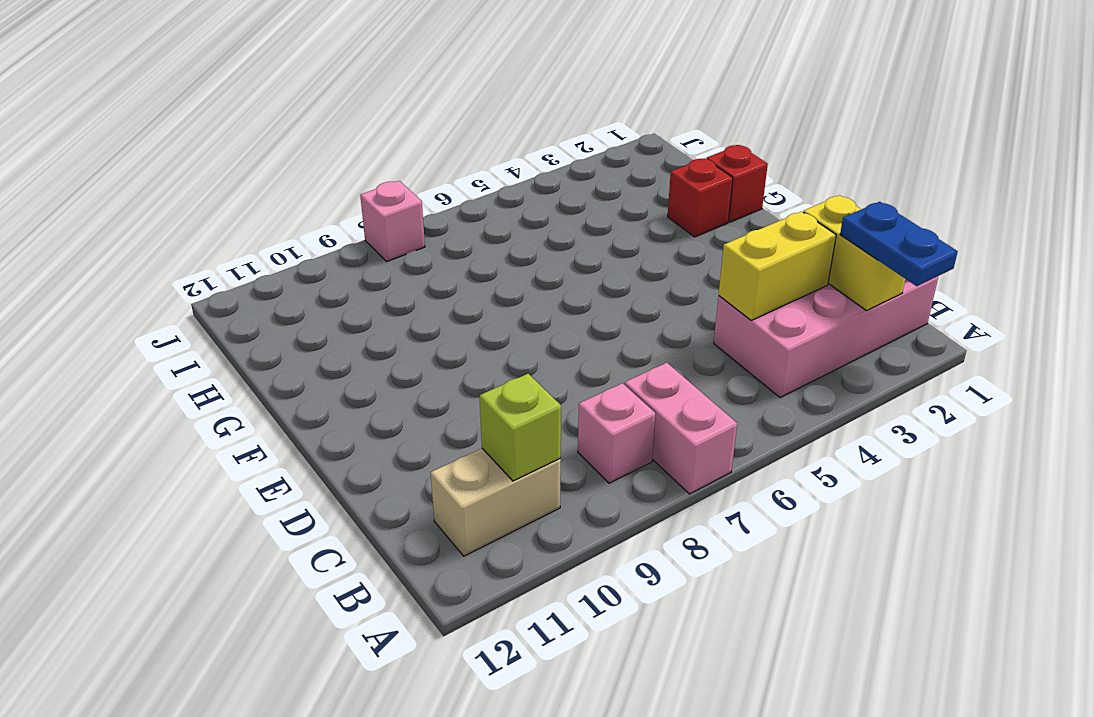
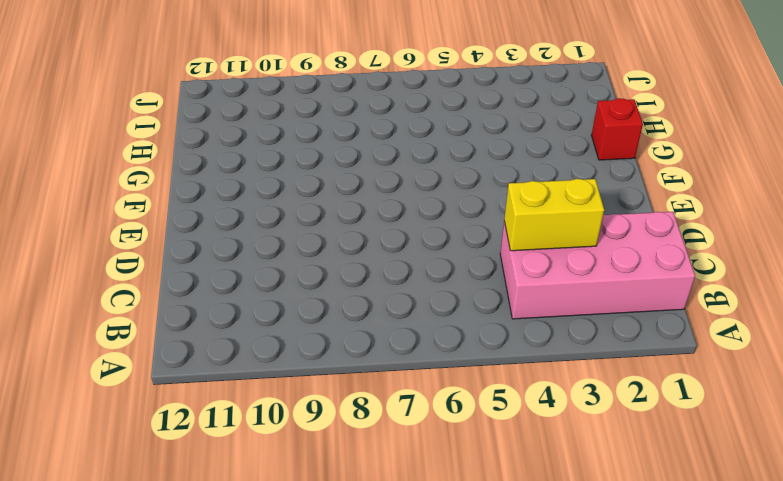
none -> pink brick A7:B7 level 1
none -> pink brick B8 level 1

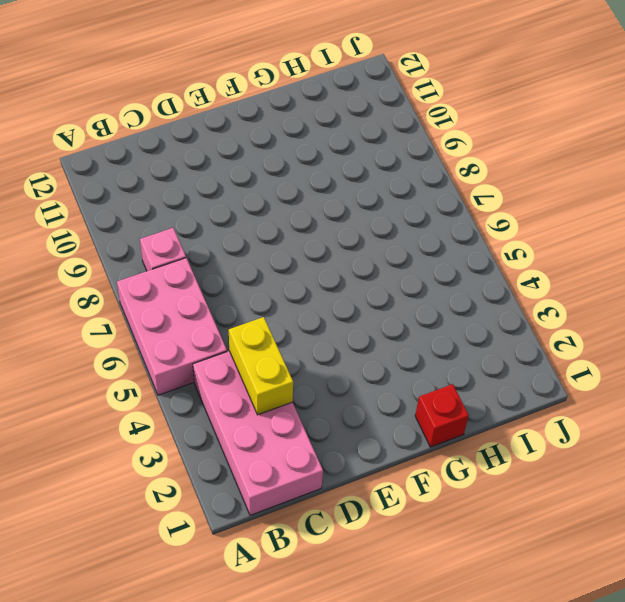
pink brick A5:B7 level 1 -> pink brick A7:B7 level 1
none -> tan brick B10:B11 level 1
none -> red brick G2 level 1

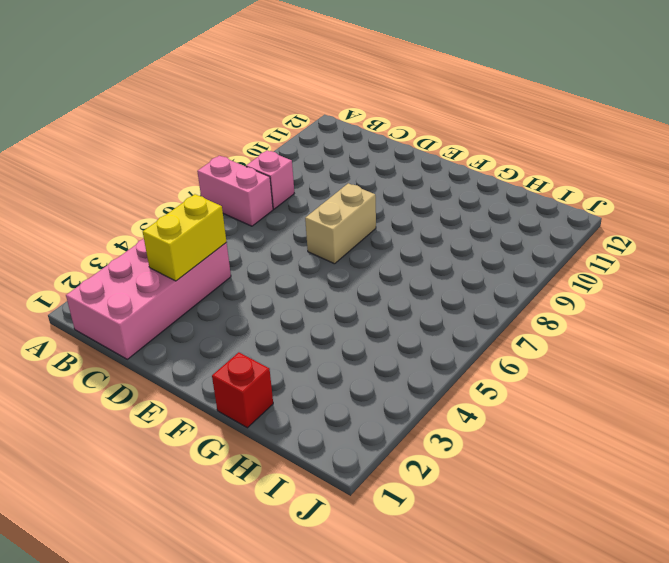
tan brick E7:E8 level 1 -> tan brick B10:B11 level 1
none -> red brick G2 level 1
none -> pink brick J8 level 1

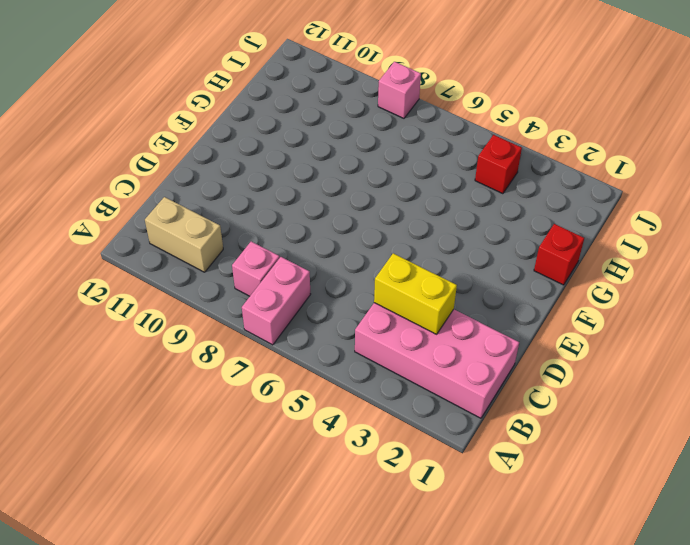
red brick I4 level 1 -> red brick G2 level 1
none -> yellow brick B2:C2 level 2
none -> lime brick B10 level 2

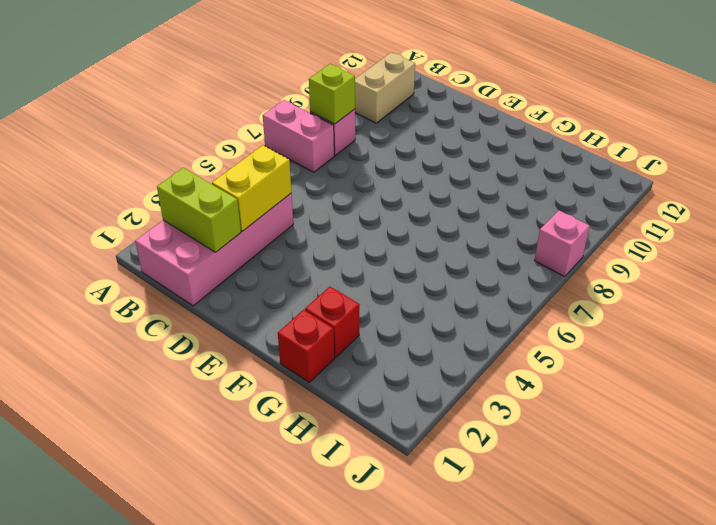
lime brick B2:C2 level 2 -> yellow brick B2:C2 level 2
lime brick B8 level 2 -> lime brick B10 level 2
none -> blue plate A2:B2 level 3

